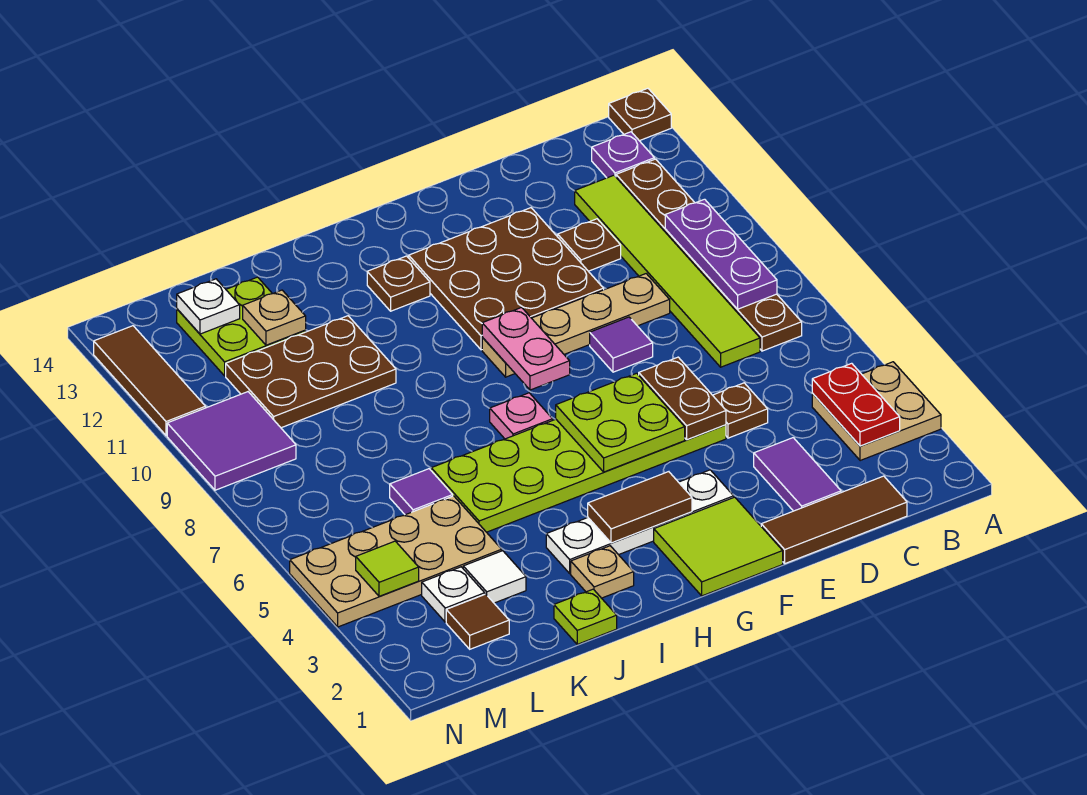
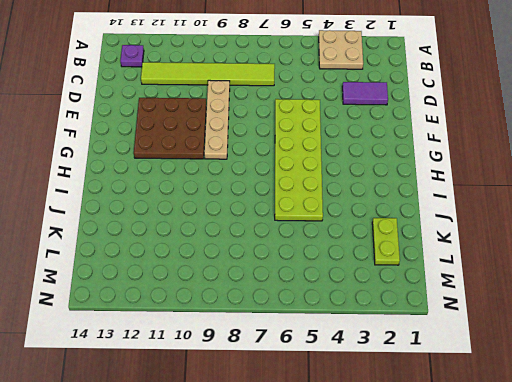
lime plate K2:L2 level 1 -> brown tile L2 level 1
none -> brown plate A14 level 1
none -> brown plate B7:B12 level 1
none -> brown tile C1:E1 level 1
none -> brown plate D5 level 1

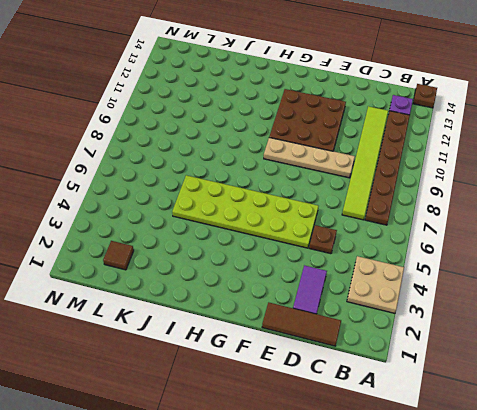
none -> brown plate D11 level 1
none -> purple tile E8 level 1
none -> lime tile F1:G2 level 1
none -> white plate F3:I3 level 1

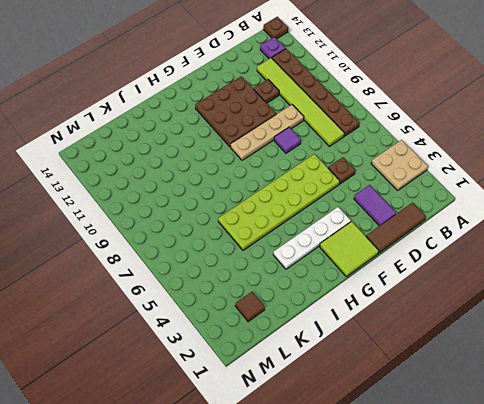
none -> pink plate H7 level 1
none -> brown plate H12 level 1
none -> tan plate I2 level 1
none -> lime plate J1 level 1

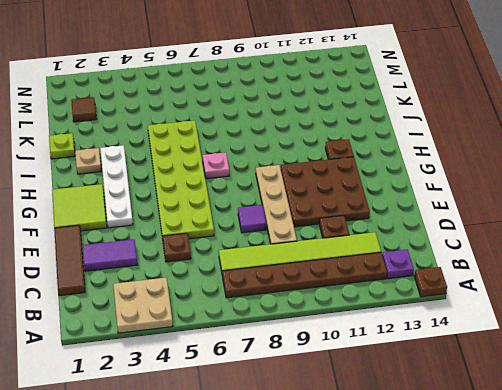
none -> brown plate J10:L11 level 1
none -> white tile K3 level 1
none -> tan plate K4:N5 level 1
none -> purple tile K6 level 1

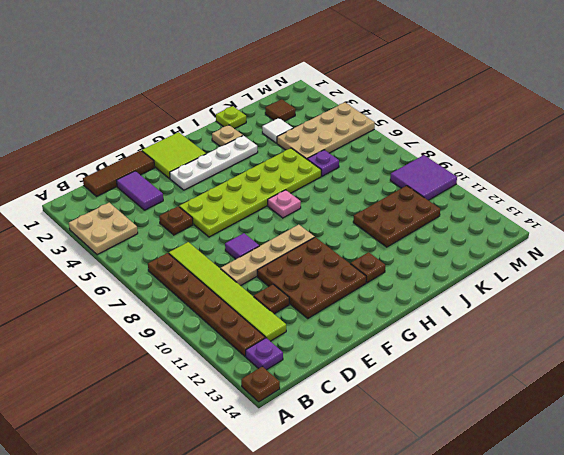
purple plate K6 level 1 -> purple tile K6 level 1
none -> lime plate K12:L13 level 1
none -> white plate L3 level 1
none -> brown tile N11:N13 level 1
none -> red plate B3:B4 level 2

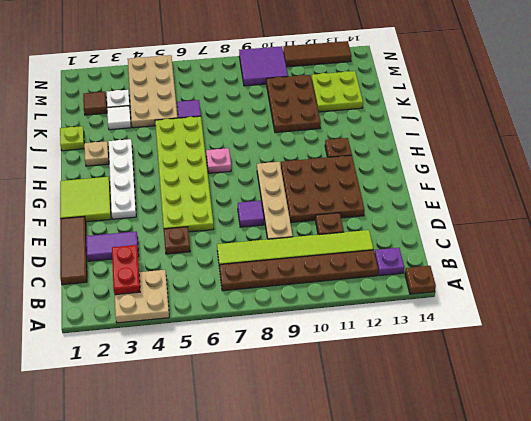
red plate B3:C3 level 2 -> red plate B3:B4 level 2
none -> purple plate B8:B10 level 2
none -> brown plate E5:E6 level 2
none -> lime plate F5:G6 level 2
none -> brown tile G3:H3 level 2

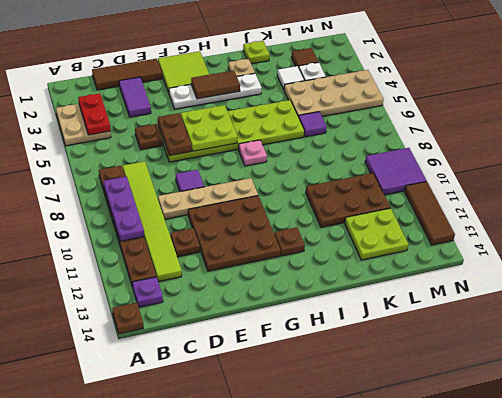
none -> pink plate G8:G9 level 2
none -> tan plate K12 level 2
none -> white plate L13 level 2
none -> lime tile M4 level 2

